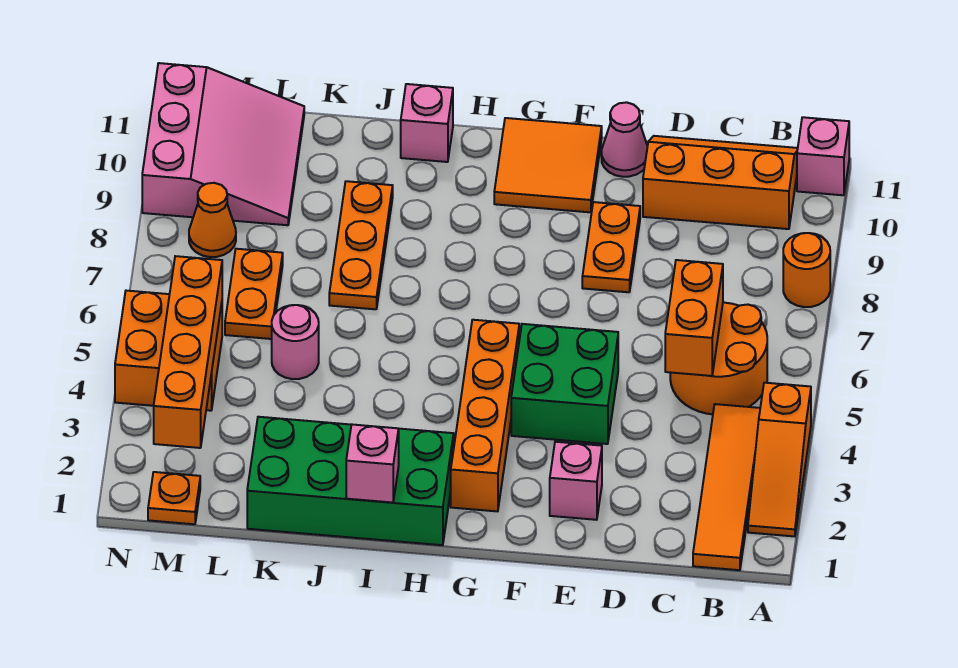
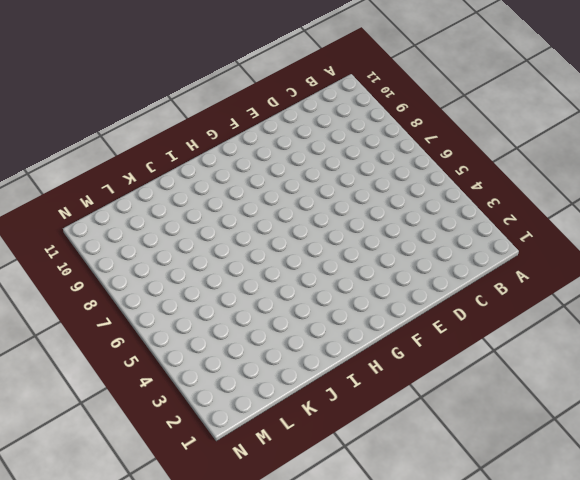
none -> orange slope A2:A4 level 1 top 4
none -> orange round brick A8 level 1
none -> pink brick A11 level 1

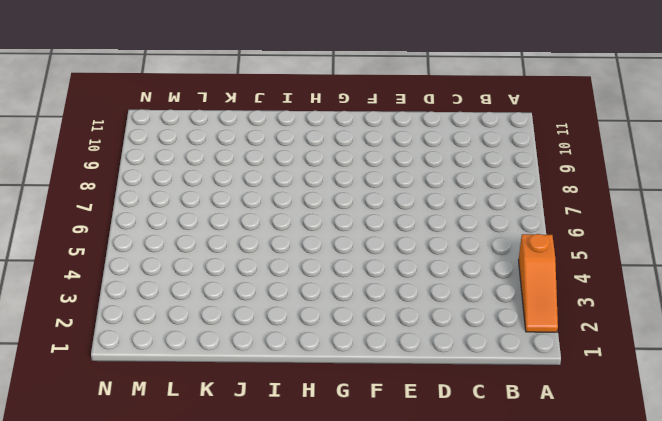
none -> orange round brick A8 level 1
none -> pink brick A11 level 1
none -> orange tile B1:B4 level 1

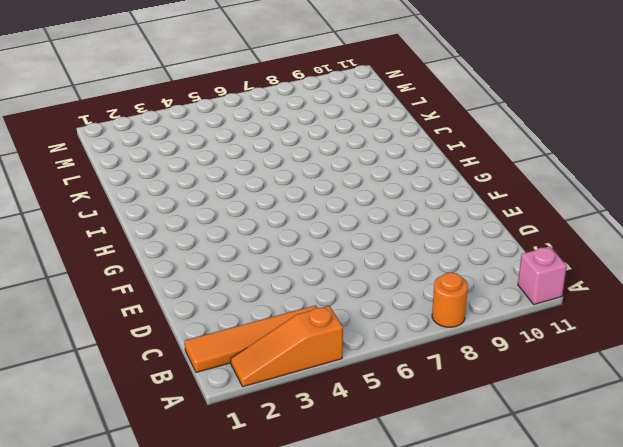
none -> orange round brick B5:C6 level 1
none -> orange slope B10:D11 level 1 top 10
none -> pink brick E2 level 1

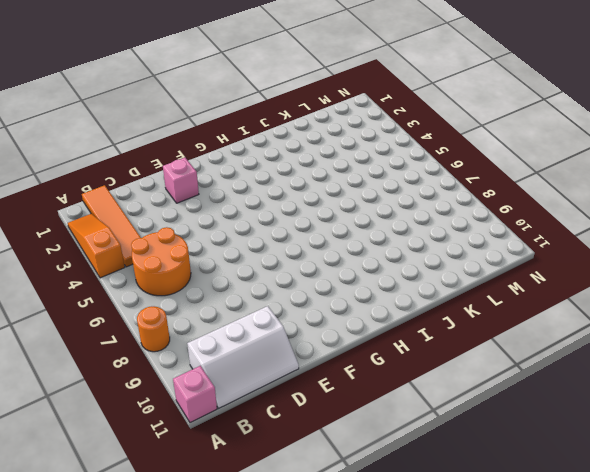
white slope B10:D11 level 1 top 10 -> orange slope B10:D11 level 1 top 10
none -> green brick E4:F5 level 1
none -> orange plate E8:E9 level 1
none -> pink cone E11 level 1

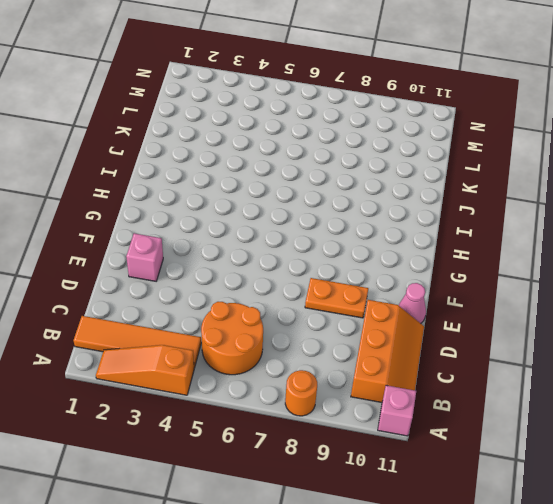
none -> green brick E4:F5 level 1
none -> orange tile F10:G11 level 1
none -> orange brick G2:G5 level 1

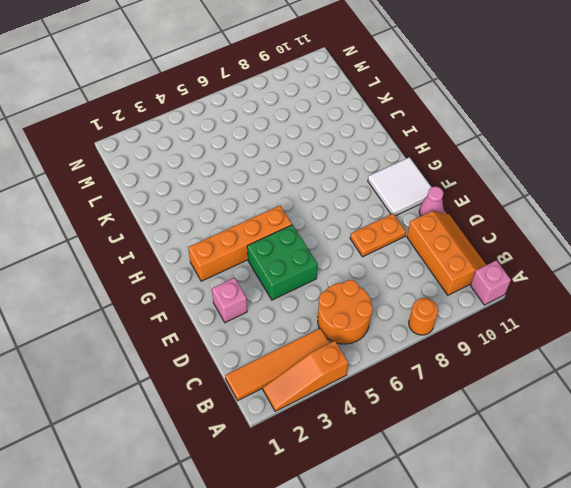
white tile F10:G11 level 1 -> orange tile F10:G11 level 1
none -> green brick H1:K2 level 1
none -> pink brick I11 level 1
none -> orange plate J7:J9 level 1

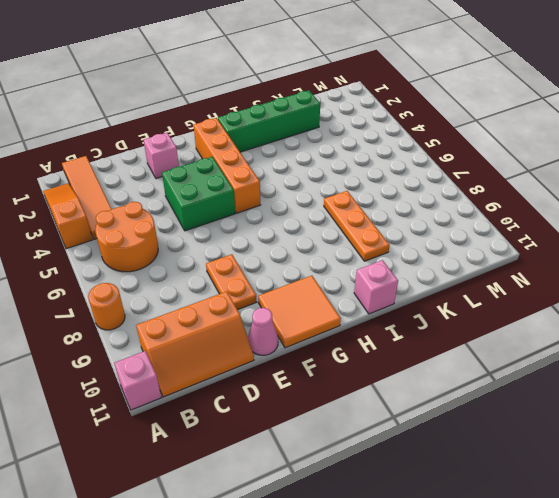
green brick H2:K2 level 1 -> green brick H1:K2 level 1
none -> pink round brick K5 level 1
none -> orange plate L6:L7 level 1
none -> pink slope L9:N11 level 1 top N

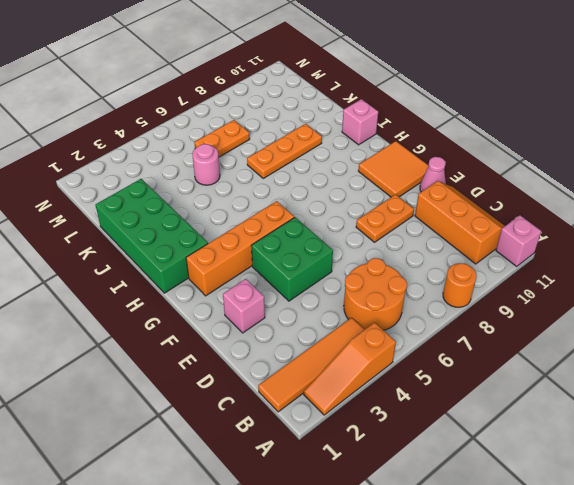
none -> pink slope L9:N11 level 1 top N
none -> orange plate M1 level 1
none -> orange brick M4:N5 level 1

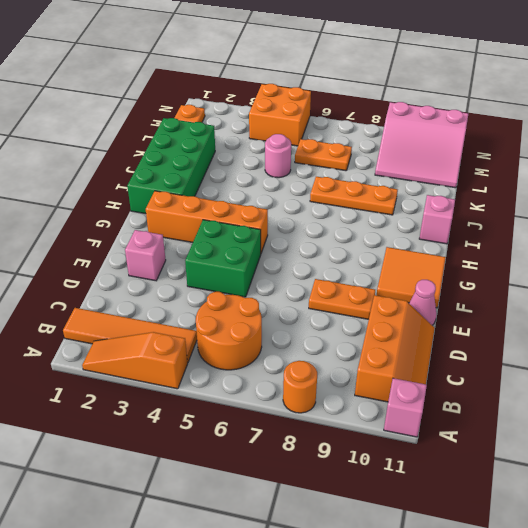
none -> orange cone M8 level 1
none -> orange brick C5:C6 level 2
none -> pink brick I1 level 2

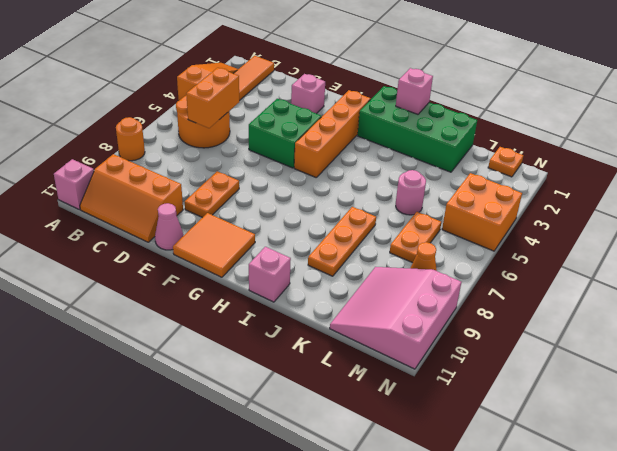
none -> orange brick M2:M5 level 2

